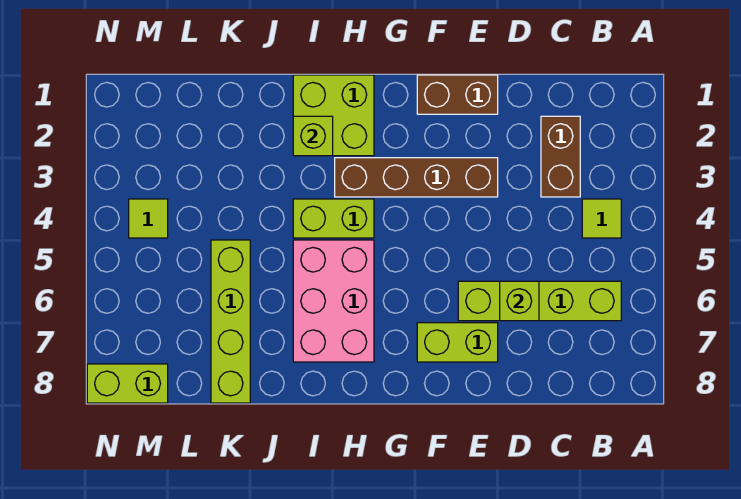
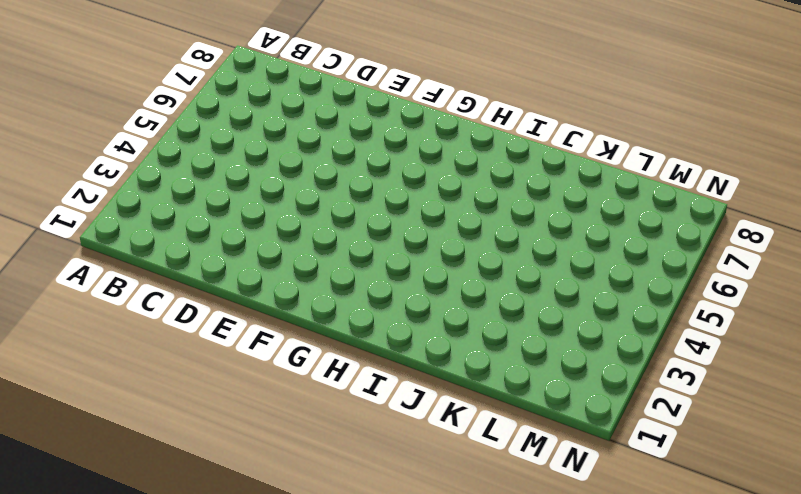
none -> lime tile B4 level 1
none -> lime brick B6:E6 level 1
none -> brown brick C2:C3 level 1

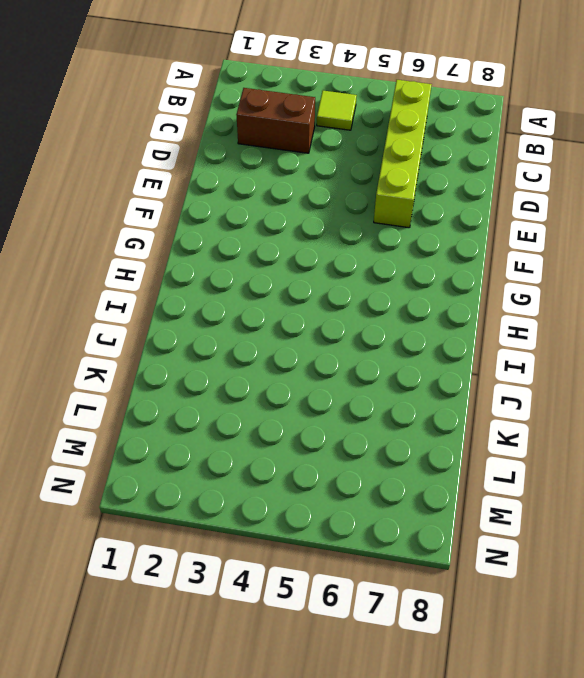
none -> brown brick E1:F1 level 1
none -> brown brick E3:H3 level 1
none -> lime brick E7:F7 level 1

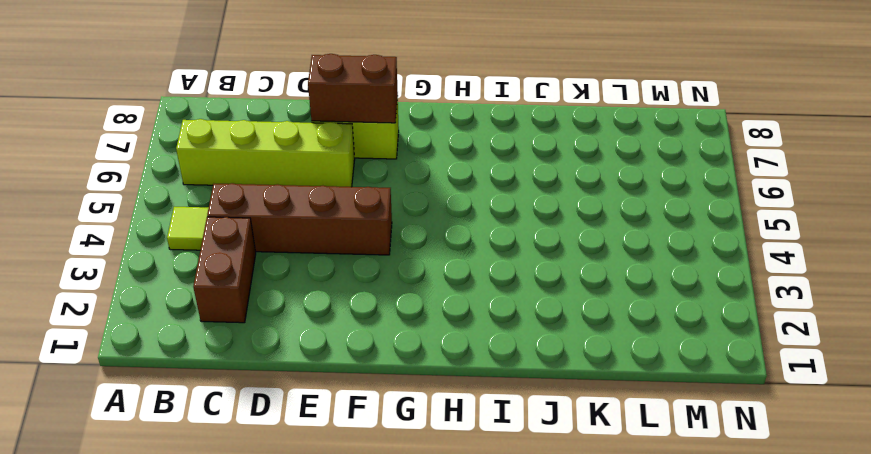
brown brick C4:F4 level 1 -> brown brick E3:H3 level 1
brown brick E7:F7 level 2 -> brown brick E1:F1 level 1
none -> lime brick H1:I2 level 1
none -> lime brick H4:I4 level 1
none -> pink brick H5:I7 level 1

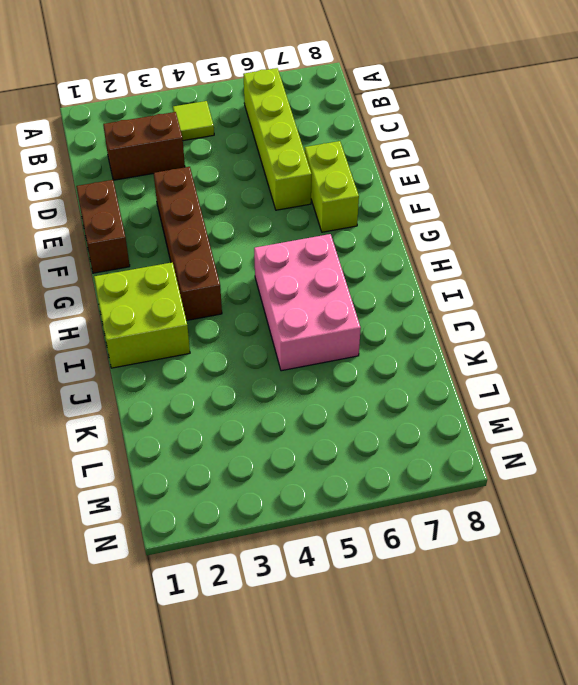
pink brick H5:J6 level 1 -> pink brick H5:I7 level 1
none -> lime brick H4:I4 level 1
none -> lime brick K5:K8 level 1
none -> lime tile M4 level 1

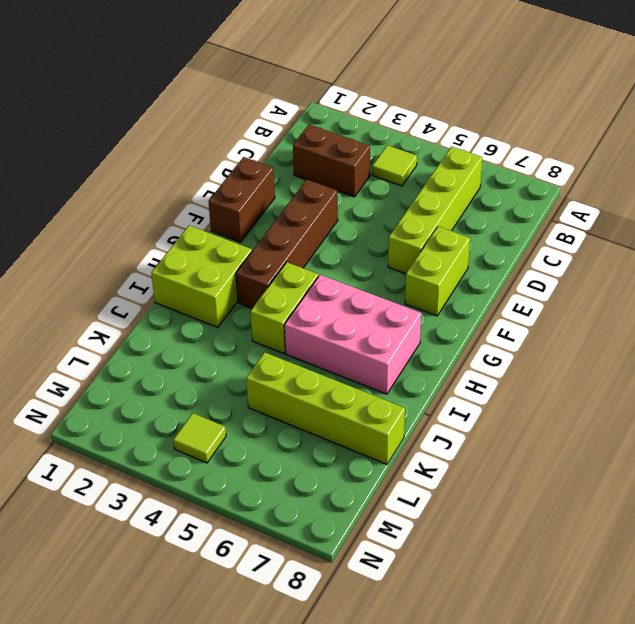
none -> lime brick M8:N8 level 1
none -> lime brick D6 level 2
none -> lime brick I2 level 2

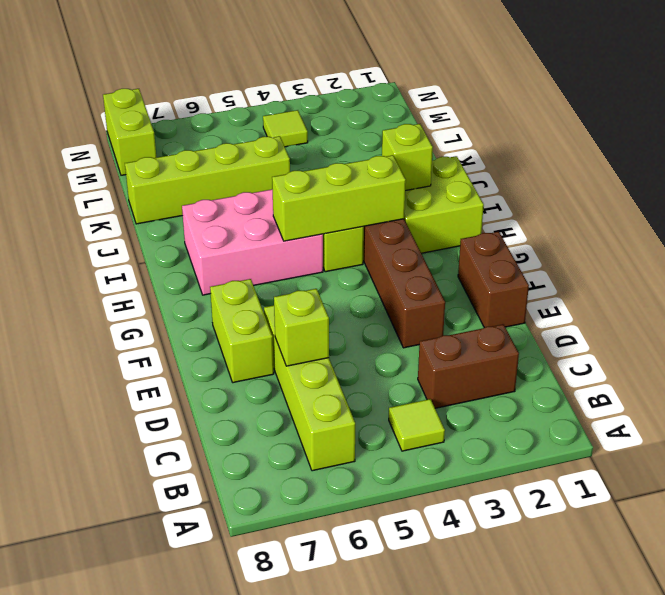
lime brick H3:H5 level 2 -> none

